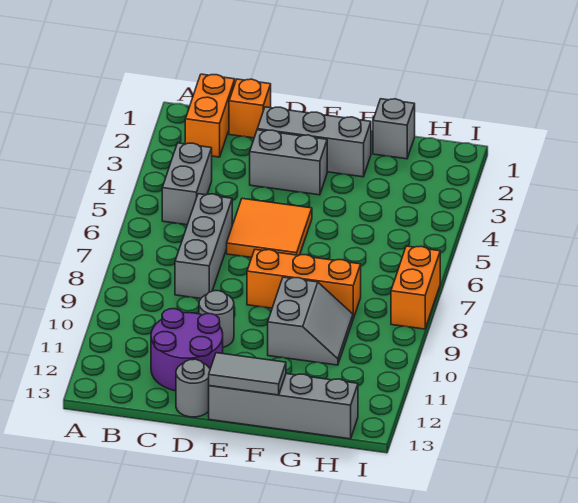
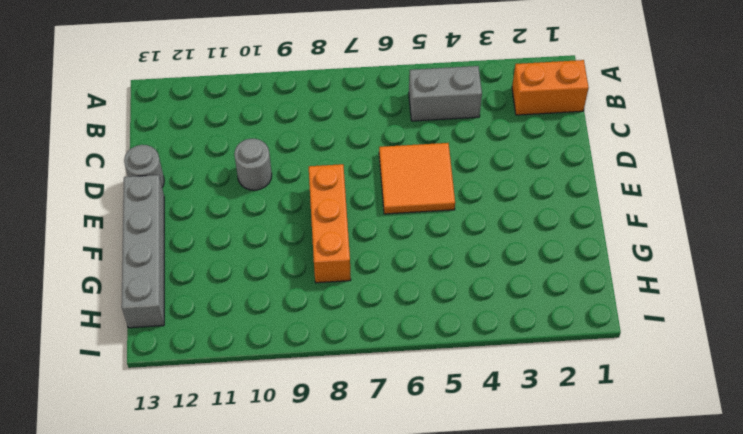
none -> orange brick C1 level 1
none -> grey brick C6:C8 level 1
none -> purple round brick C11:D12 level 1

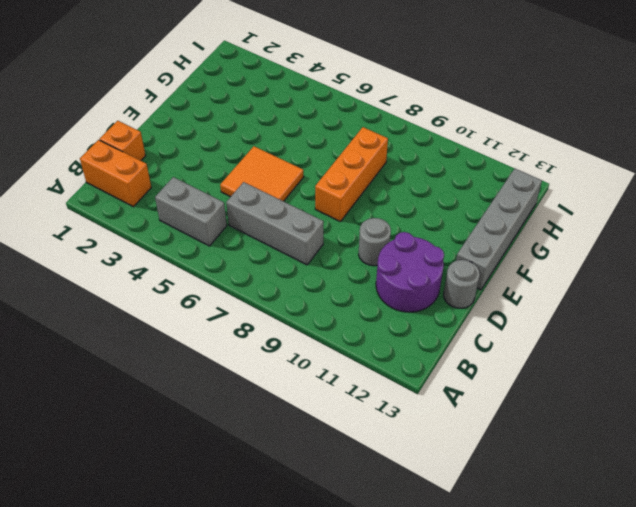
none -> grey brick D2:F2 level 1
none -> grey brick D3:E3 level 1
none -> grey slope F9:G10 level 1 top F

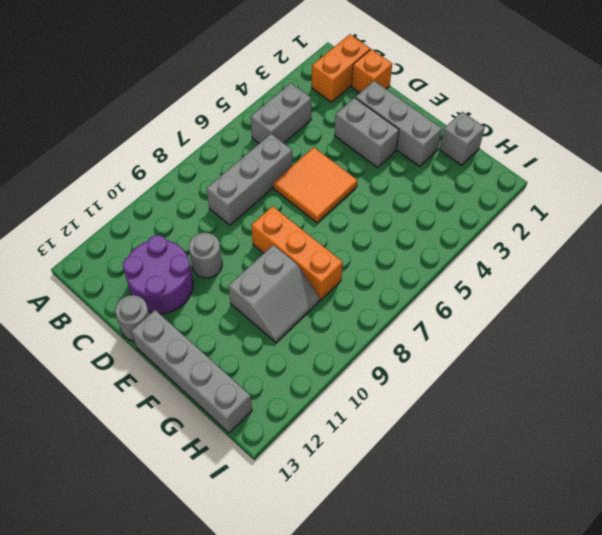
none -> orange brick I7:I8 level 1
none -> grey tile E13:F13 level 2

